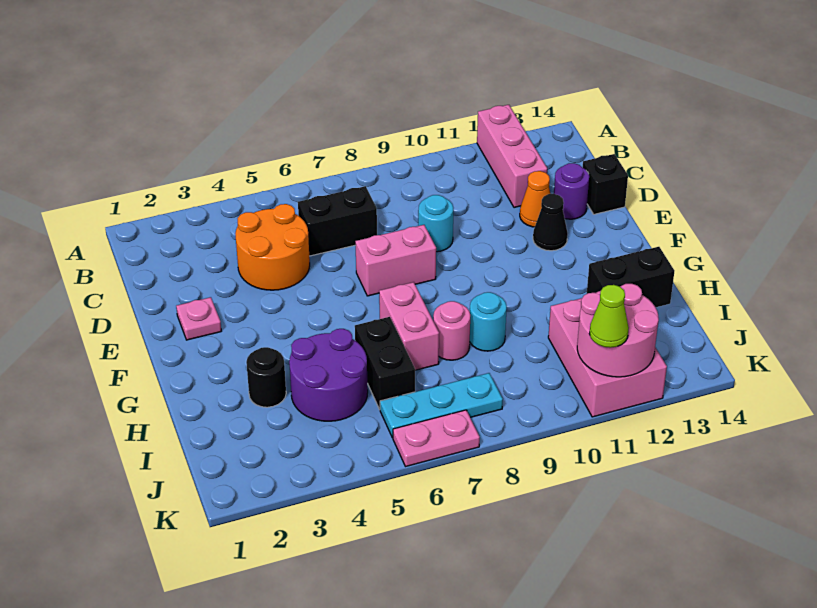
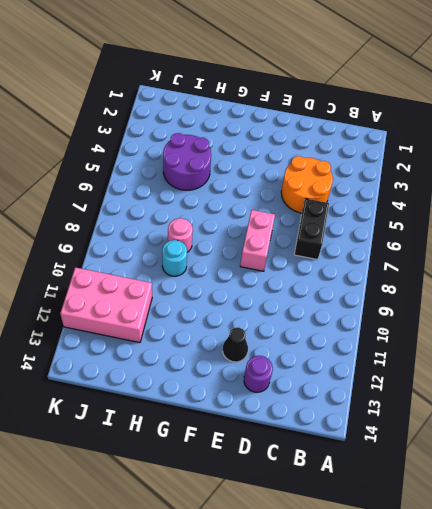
none -> pink brick A12:C12 level 1
none -> cyan round brick D9 level 1
none -> orange cone D12 level 1

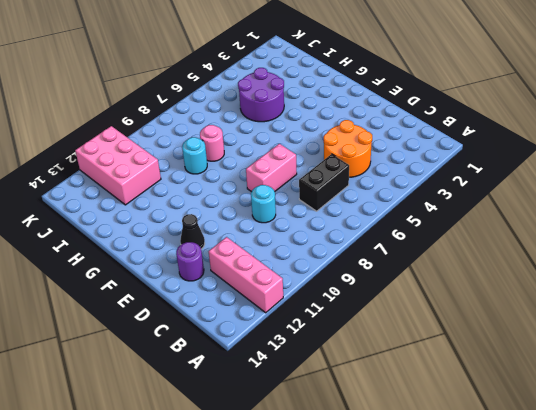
none -> orange cone D12 level 1
none -> black brick D14 level 1
none -> pink plate E2 level 1

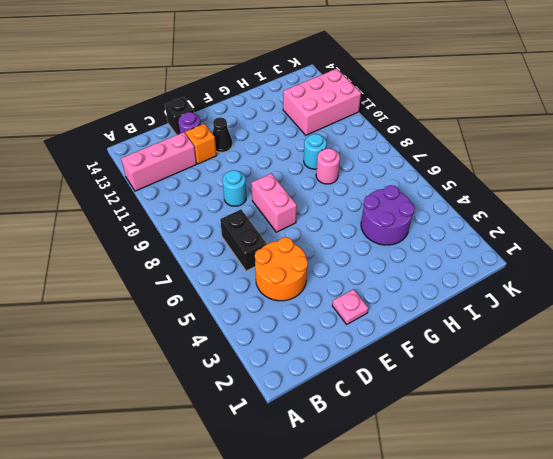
orange brick D12 level 1 -> orange cone D12 level 1
none -> pink brick G7:H7 level 1
none -> black round brick H3 level 1
none -> black brick H6:I6 level 1

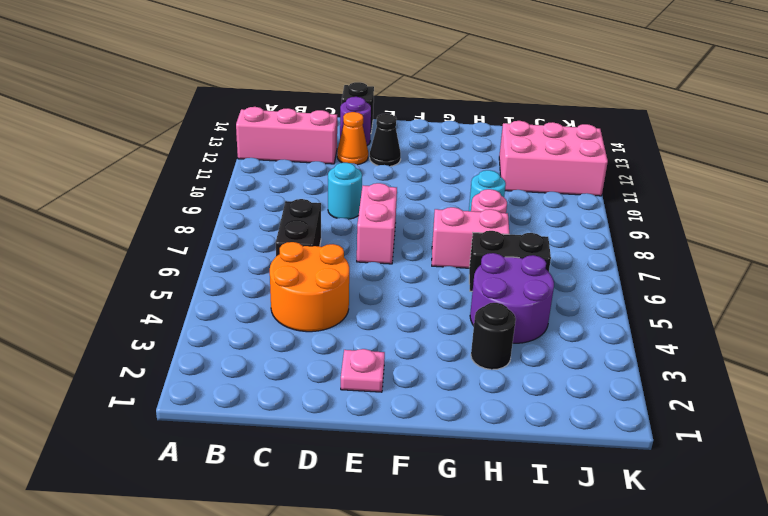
none -> cyan plate J6:J8 level 1
none -> pink plate K6:K7 level 1
none -> black brick I12:I13 level 2

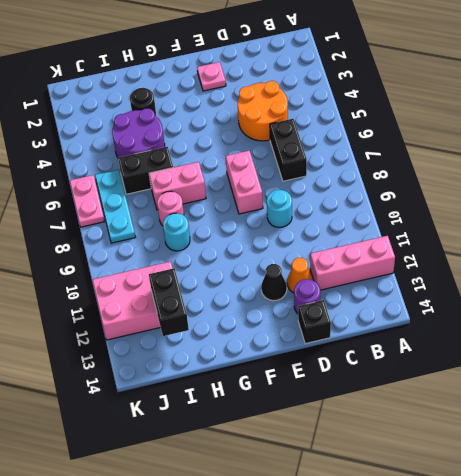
none -> pink round brick J11:K12 level 2
none -> lime cone K11 level 3

